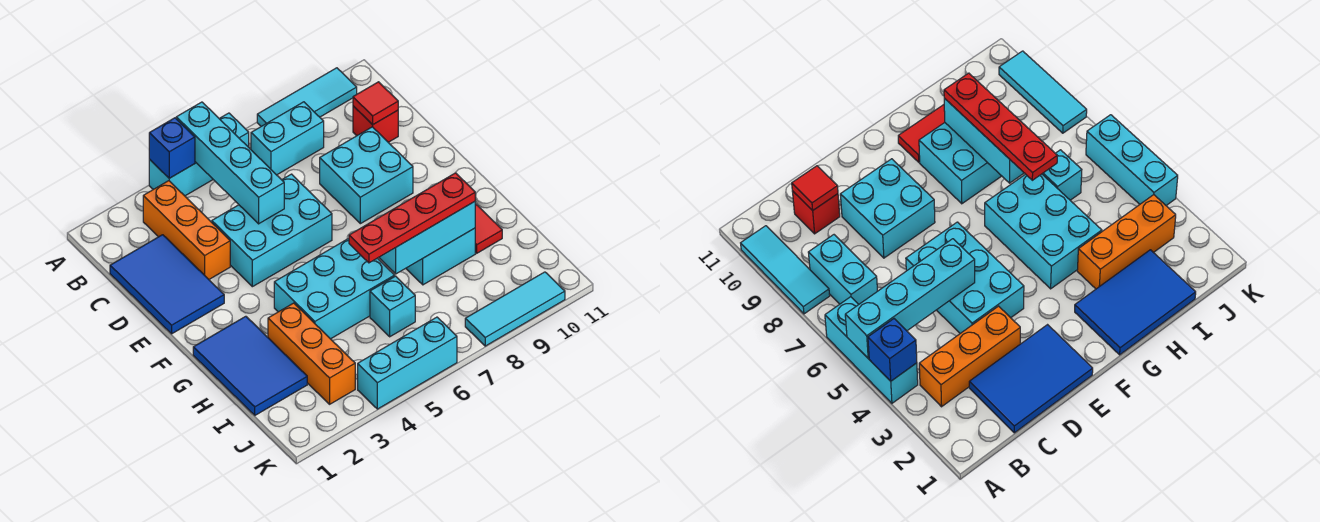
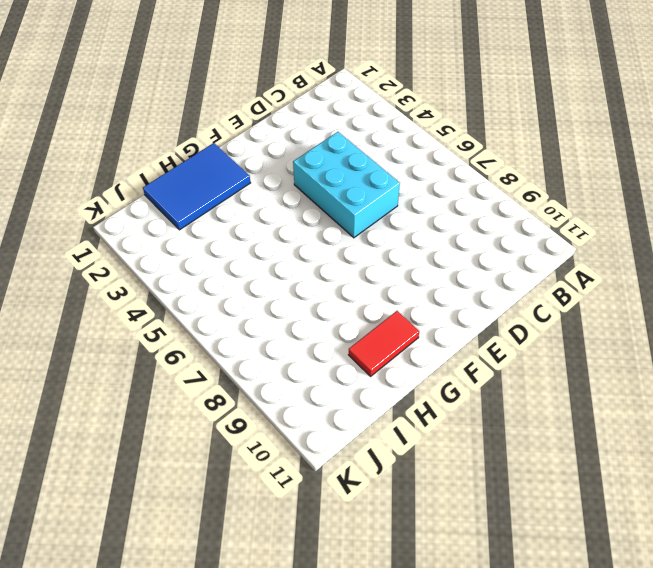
none -> cyan brick A4:A6 level 1
none -> cyan tile A8:A10 level 1
none -> orange brick B3:D3 level 1

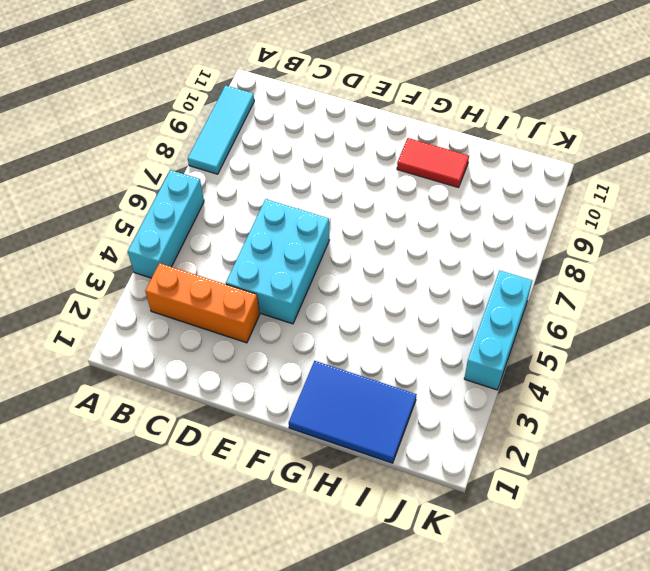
none -> cyan brick B7:B8 level 1
none -> blue tile C1:E2 level 1
none -> red brick C10 level 1

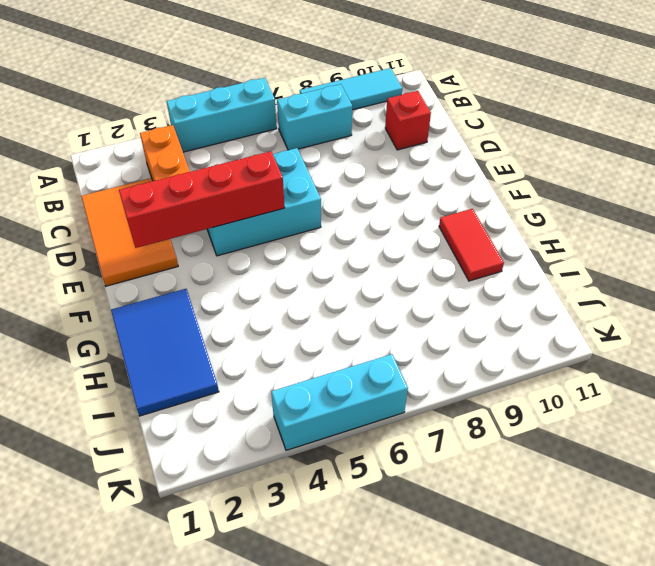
orange tile C1:E2 level 1 -> blue tile C1:E2 level 1
red brick E2:E5 level 2 -> none
none -> cyan brick D8:E9 level 1
none -> cyan brick G4:H6 level 1
none -> cyan brick G8:H9 level 1

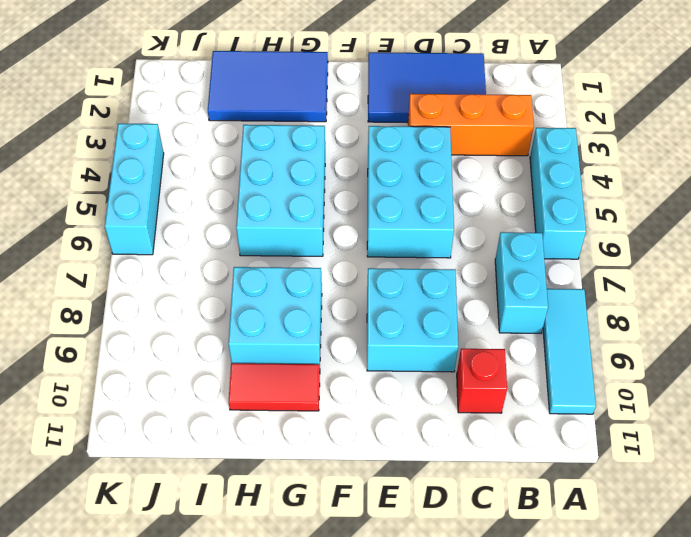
none -> orange brick H3:J3 level 1
none -> cyan brick I6 level 1
none -> cyan tile K8:K10 level 1

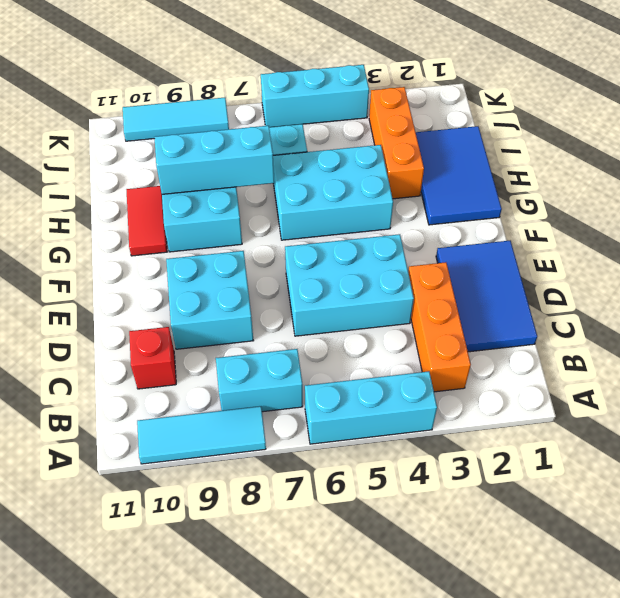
none -> blue brick A4 level 2
none -> cyan brick A5:D5 level 2
none -> red tile C10 level 2

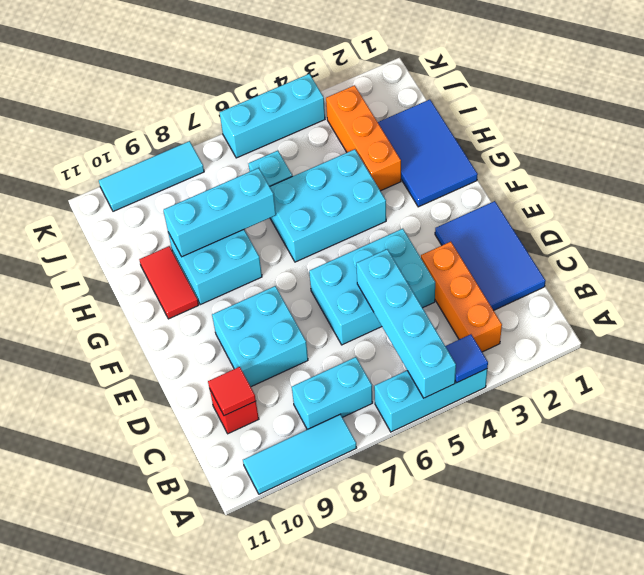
blue tile A4 level 2 -> blue brick A4 level 2
none -> red plate H6:H9 level 3

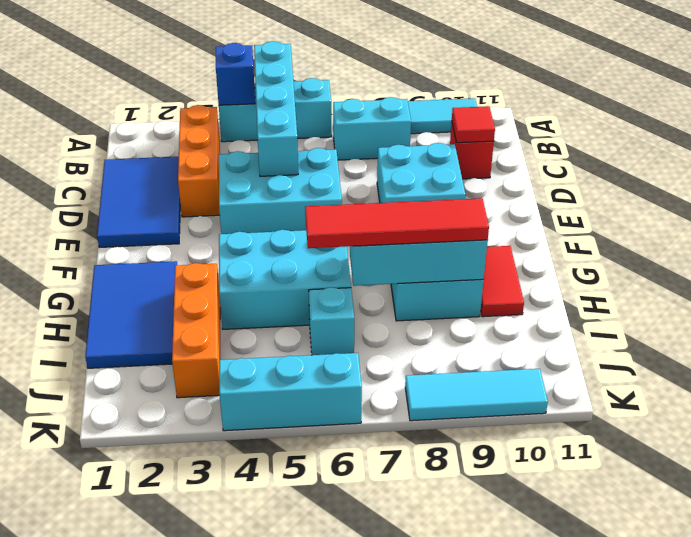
red tile H6:H9 level 3 -> red plate H6:H9 level 3

